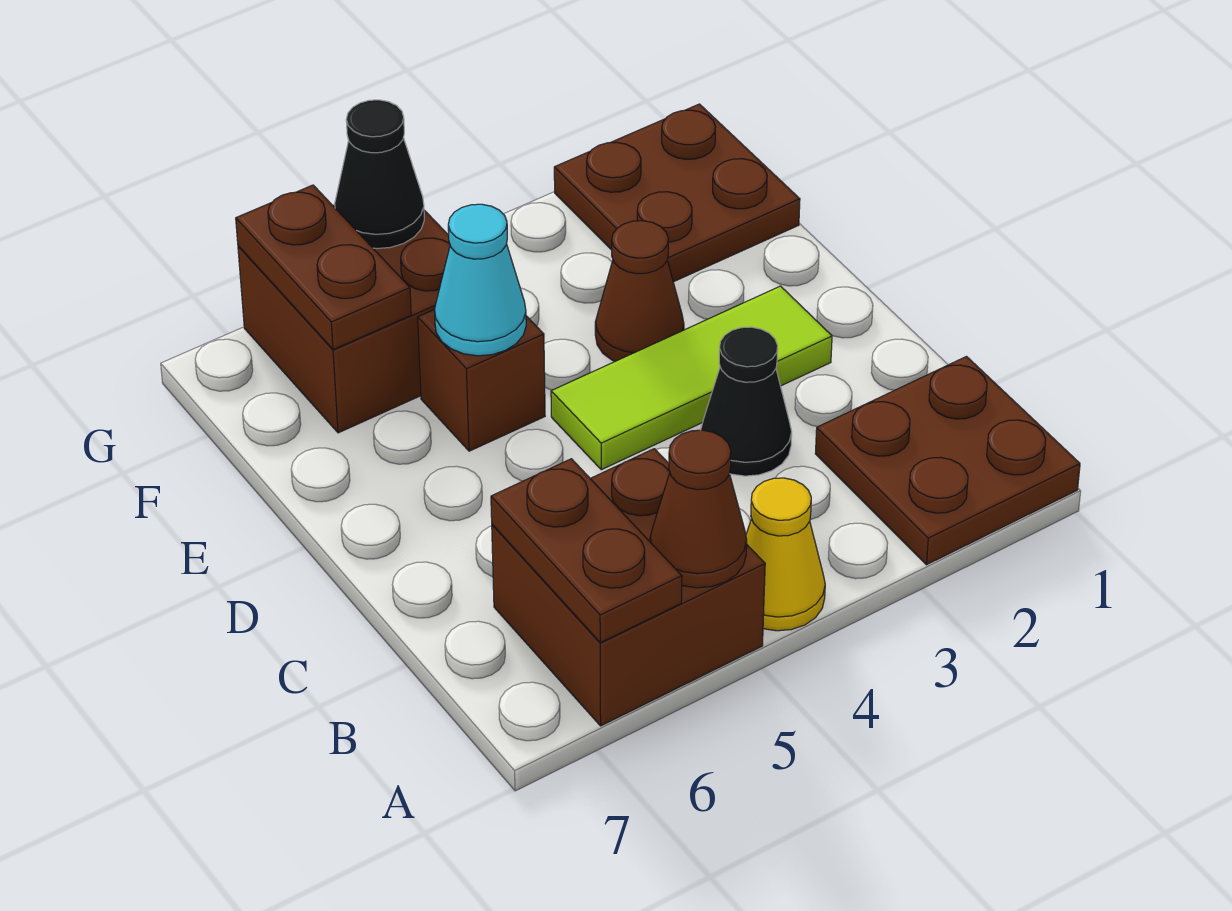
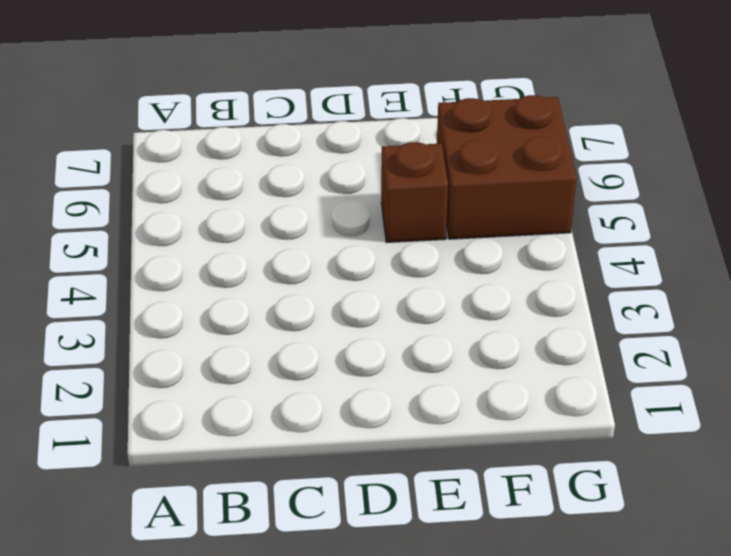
none -> brown plate A1:B2 level 1
none -> yellow cone A4 level 1
none -> brown brick A5:B6 level 1

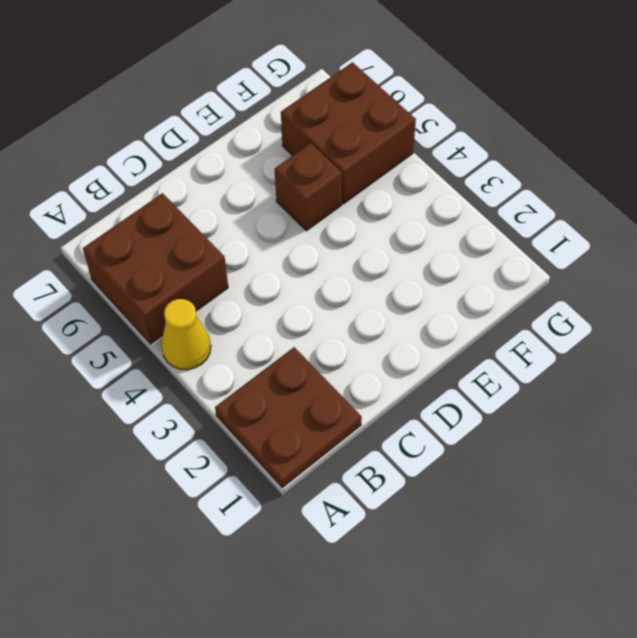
none -> black cone C3 level 1
none -> lime tile D2:D4 level 1
none -> brown cone E3 level 1

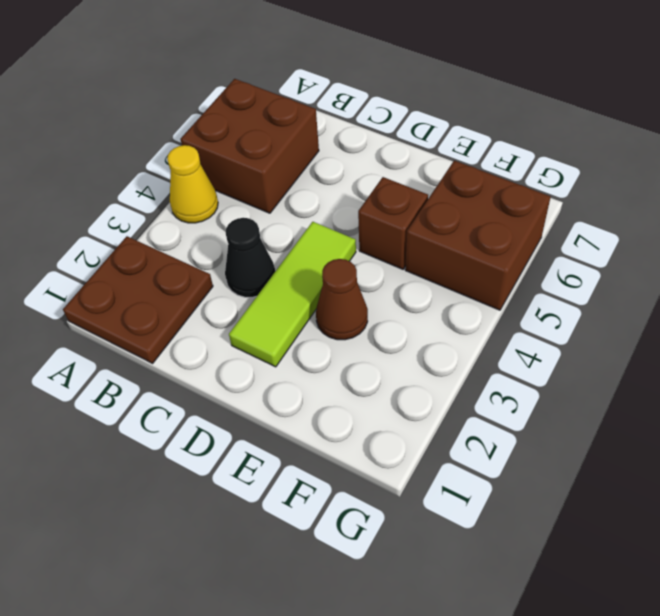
none -> brown plate F1:G2 level 1
none -> brown cone A5 level 2
none -> brown plate A6:B6 level 2

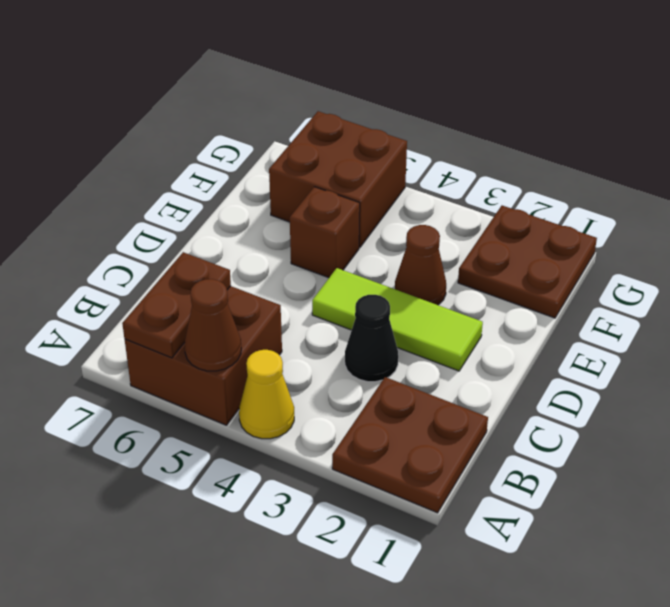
none -> cyan cone E5 level 2
none -> brown plate F6:G6 level 2
none -> black cone G5 level 2

